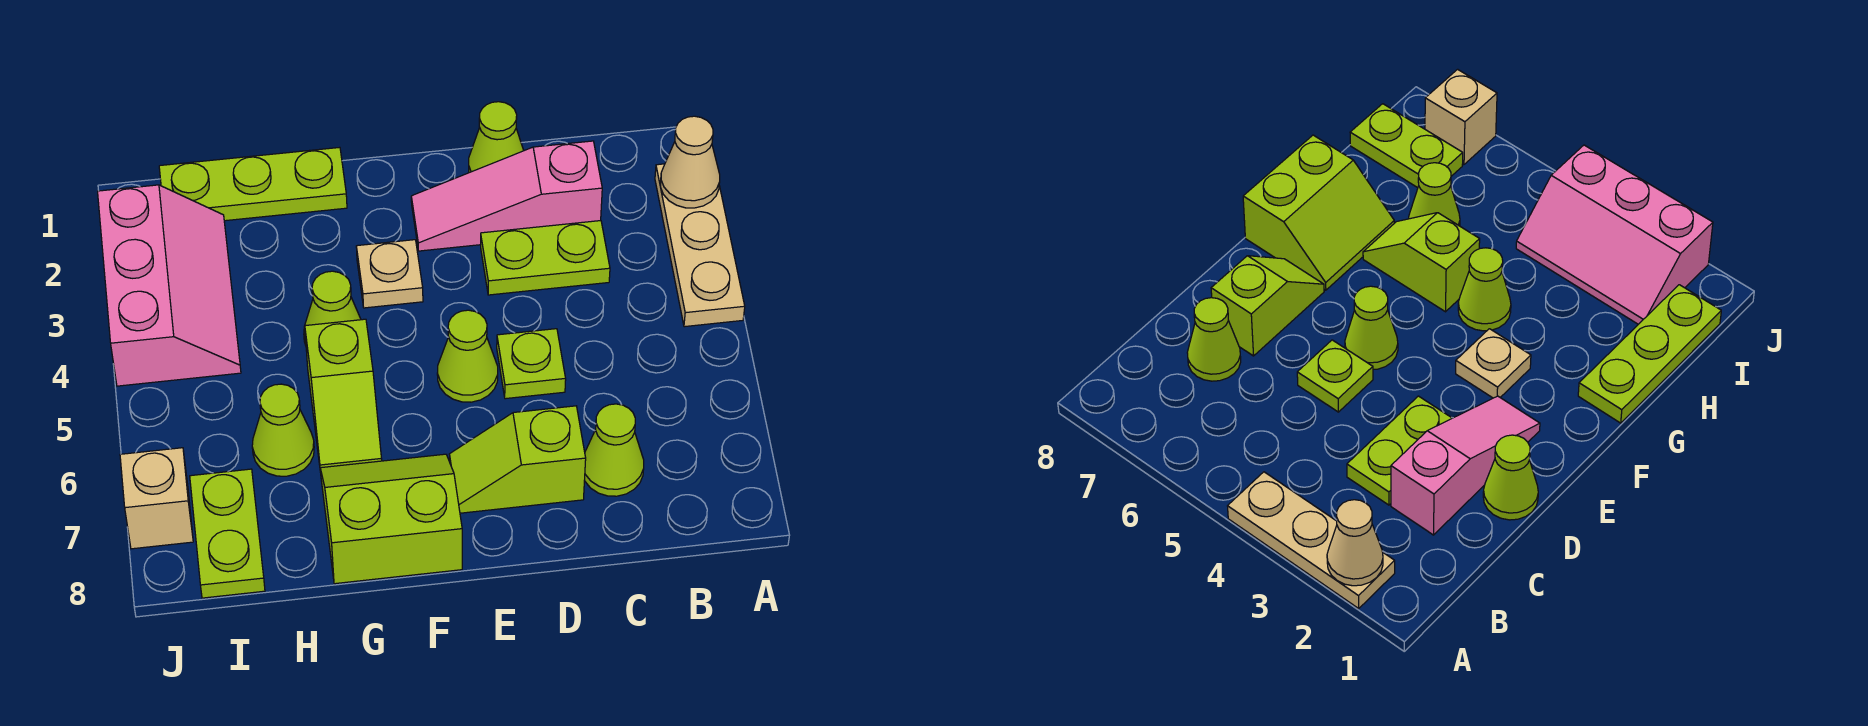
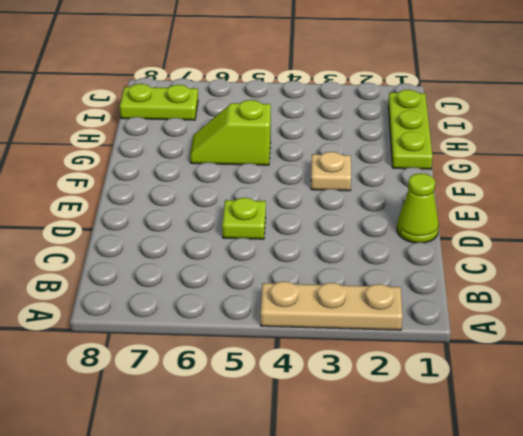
none -> pink slope C2:E2 level 1 top C
none -> lime plate C3:D3 level 1
none -> lime cone C7 level 1

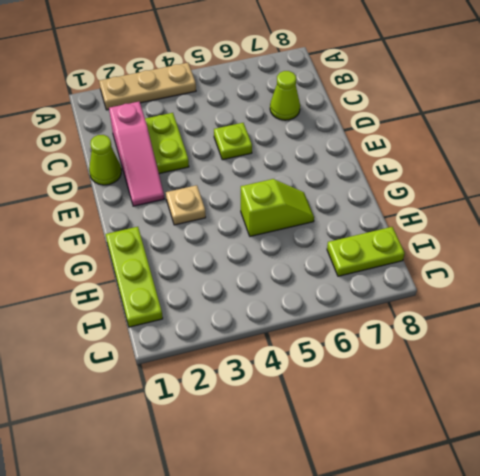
none -> lime slope D7:E7 level 1 top D
none -> lime cone E5 level 1
none -> lime slope F7:G8 level 1 top 8

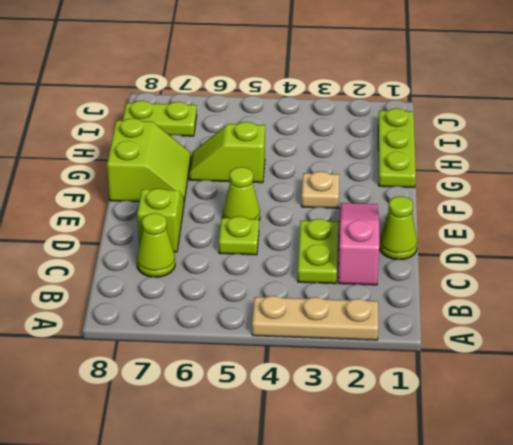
none -> lime cone G4 level 1
none -> lime cone H6 level 1
none -> pink slope I2:J4 level 1 top J

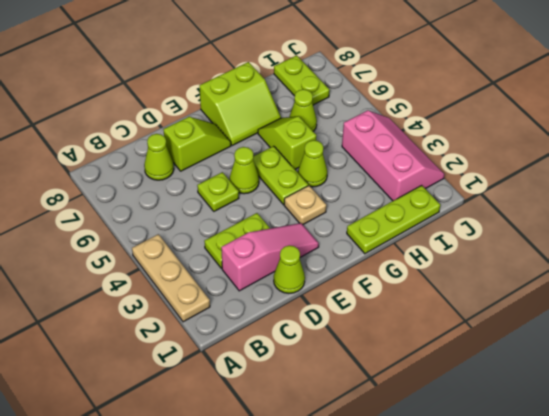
lime plate F4:F5 level 1 -> none
pink slope I2:J4 level 1 top I -> pink slope I2:J4 level 1 top J
none -> tan brick J7 level 1
none -> tan cone A2 level 2

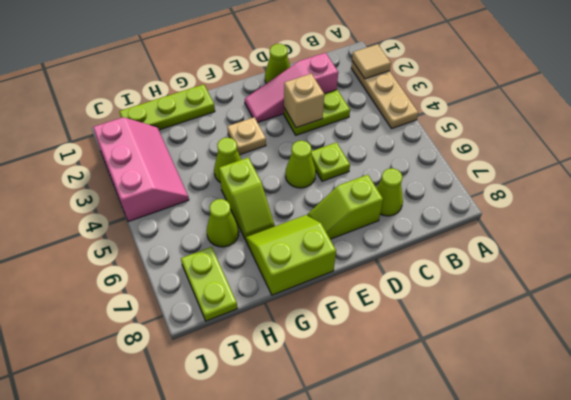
tan tile A2 level 2 -> tan cone A2 level 2
tan brick D3 level 2 -> tan brick J7 level 1

